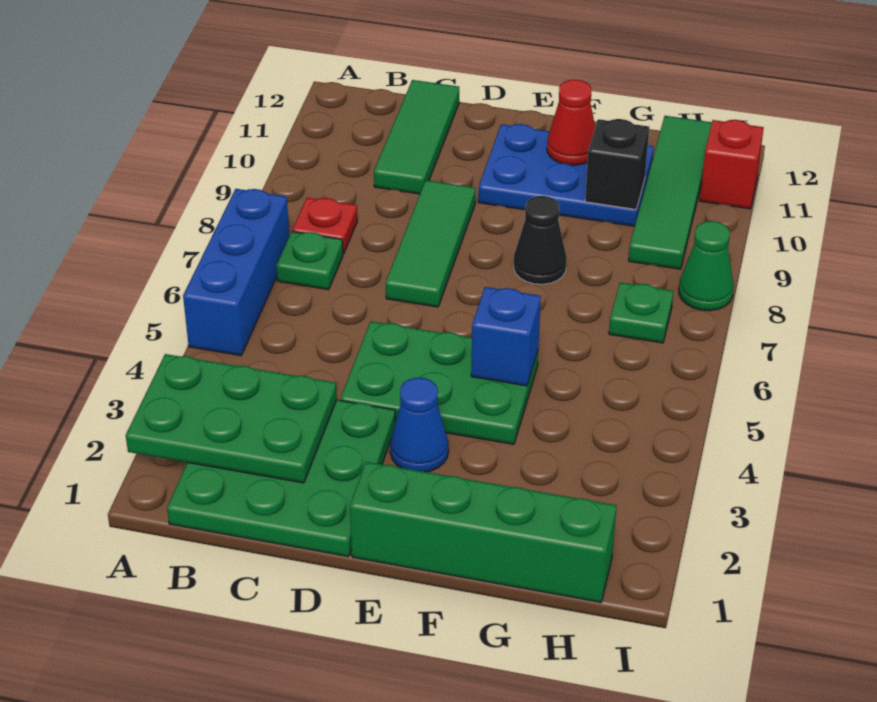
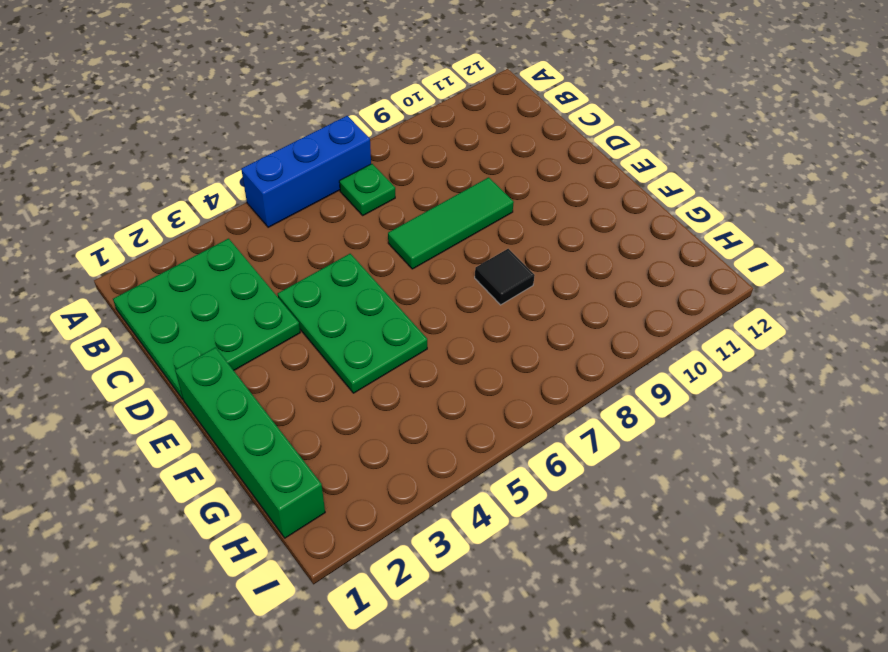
black tile F8 level 1 -> black cone F8 level 1
none -> red plate B8 level 1
none -> green tile C10:C12 level 1
none -> blue cone E3 level 1

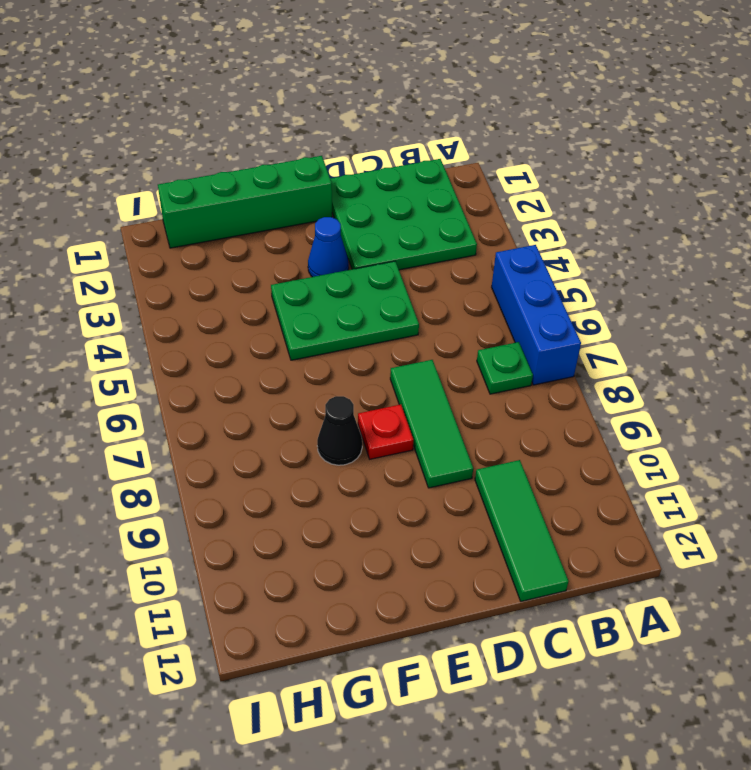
red plate E8 level 1 -> red plate B8 level 1
none -> blue plate E10:G11 level 1
none -> green plate H7 level 1
none -> green tile H9:H12 level 1

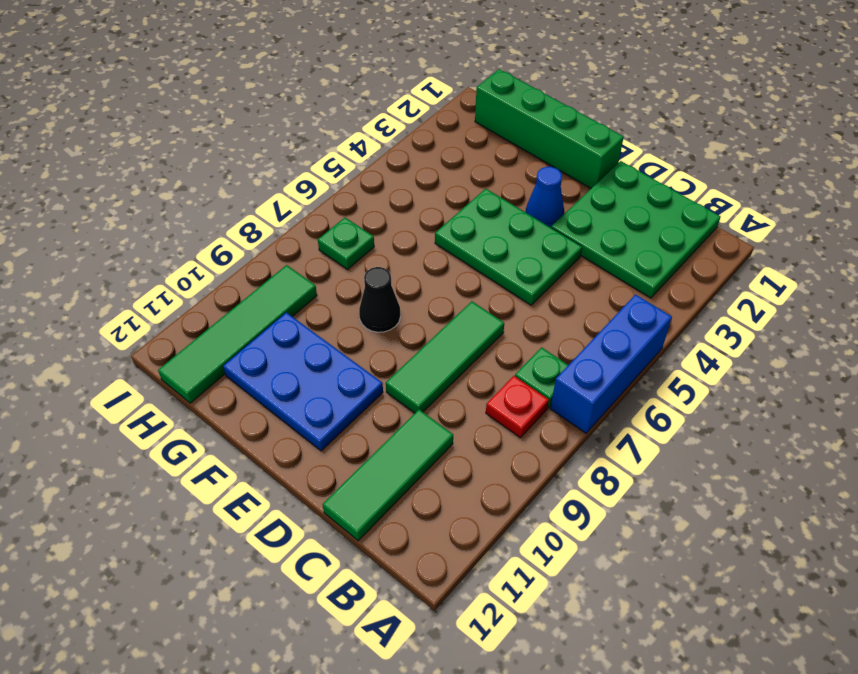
none -> green cone I8 level 1
none -> red brick I11 level 1
none -> green plate A2:C3 level 2

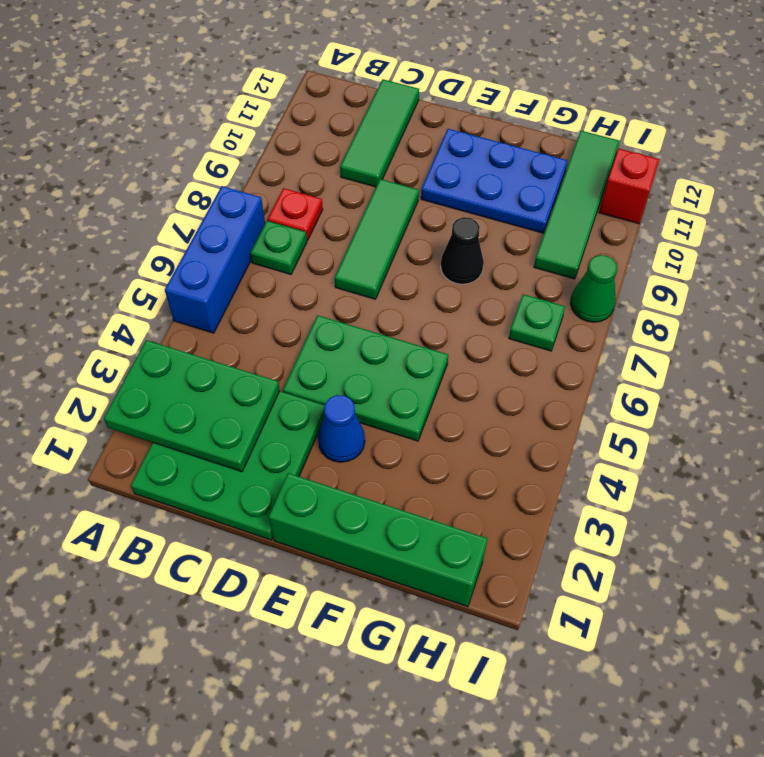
none -> blue brick F5 level 2
none -> red cone F11 level 2
none -> black brick G10 level 2

